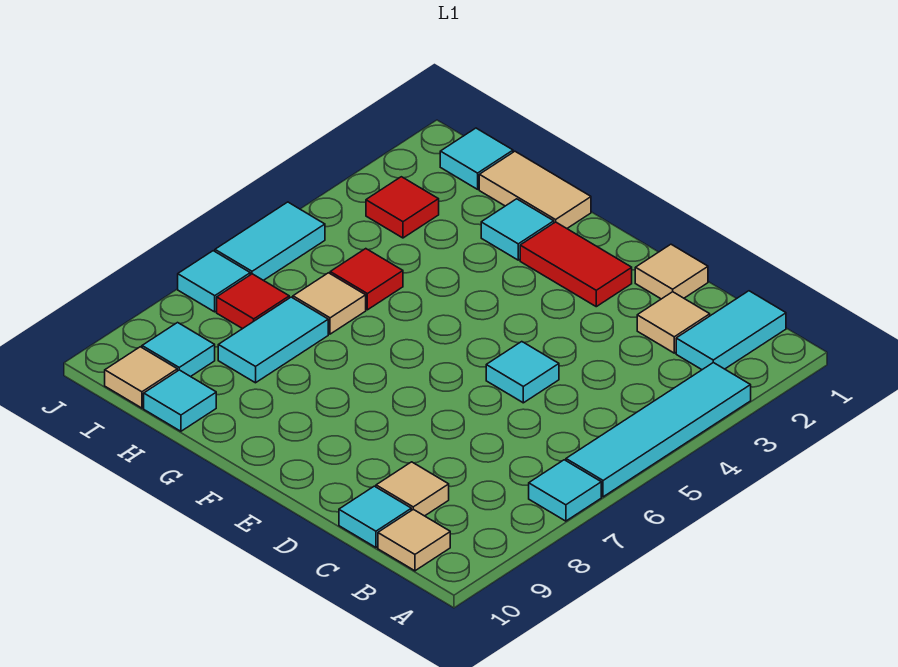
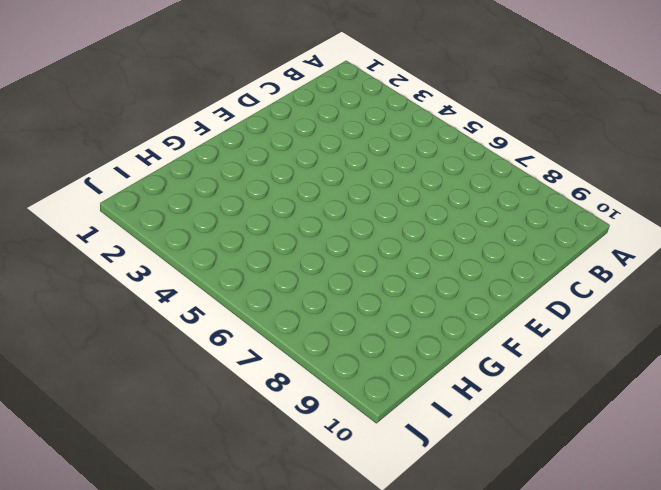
none -> cyan tile A3:A6 level 1
none -> cyan tile A7 level 1
none -> cyan tile B1:B2 level 1

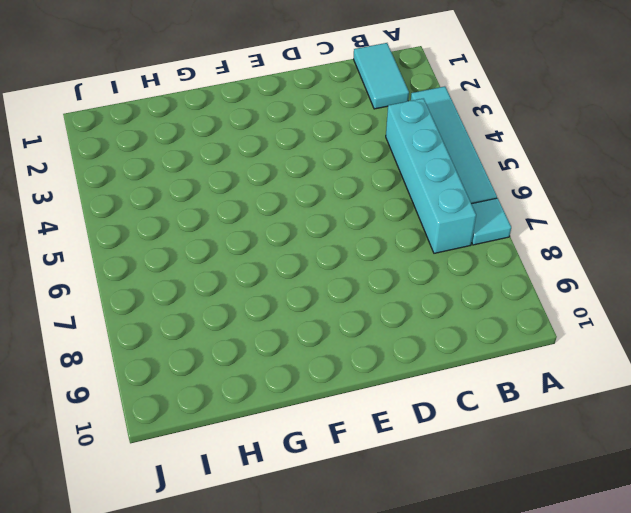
cyan brick B4:B7 level 1 -> none
none -> tan tile B10 level 1
none -> tan tile C2 level 1
none -> tan tile C9 level 1

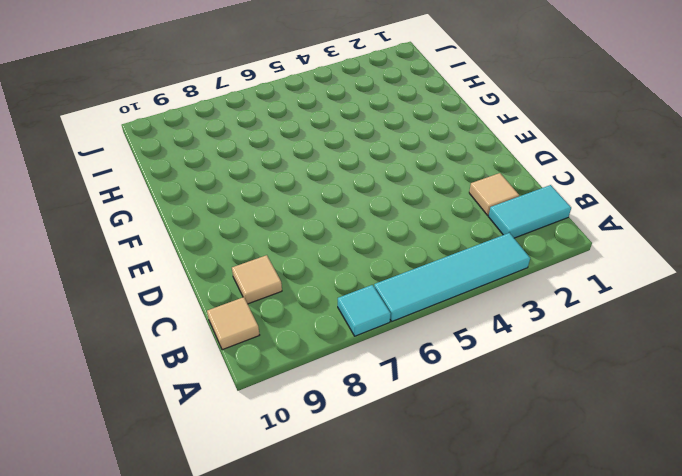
none -> cyan tile C10 level 1
none -> tan tile D1 level 1
none -> cyan tile D5 level 1

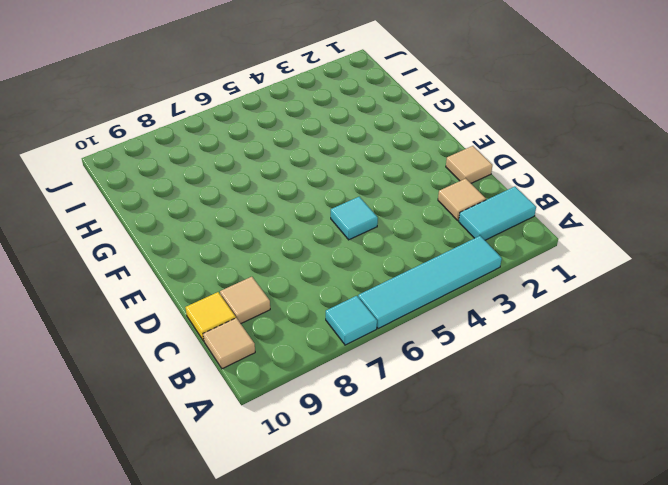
yellow tile C10 level 1 -> cyan tile C10 level 1
none -> red tile E2:F2 level 1
none -> tan tile G1:H1 level 1
none -> cyan tile G2 level 1

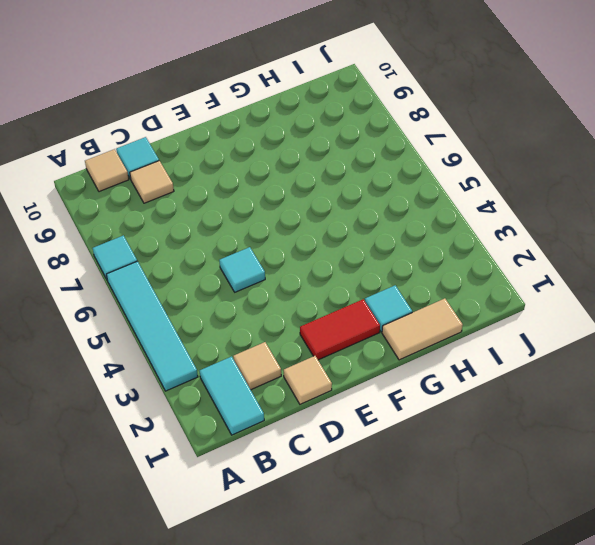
none -> red tile H5 level 1
none -> tan tile H6 level 1
none -> cyan tile H7:H8 level 1

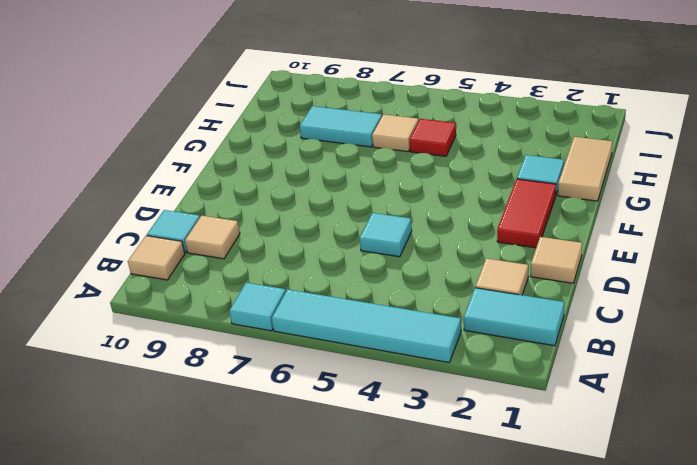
none -> cyan tile H10 level 1
none -> cyan tile I1 level 1
none -> red tile I3 level 1

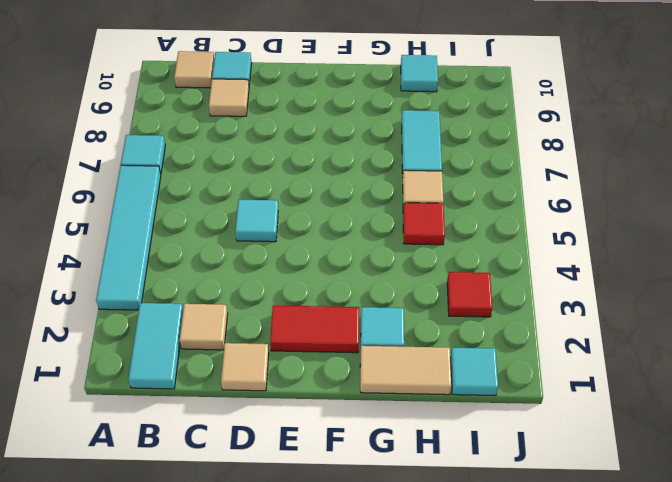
none -> red tile I7 level 1
none -> cyan tile I9 level 1
none -> tan tile I10 level 1

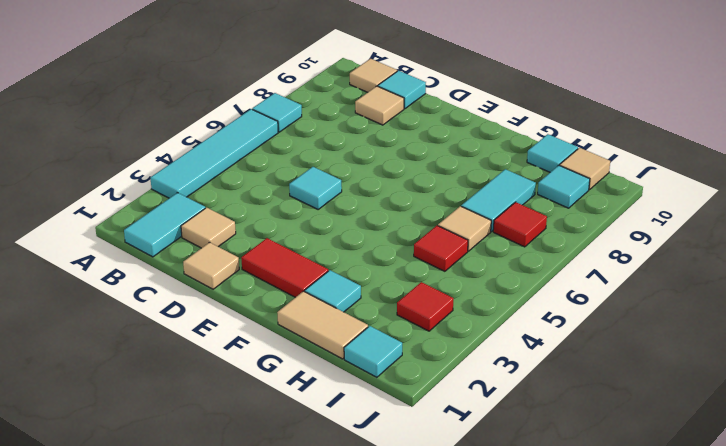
none -> cyan tile J5:J6 level 1
none -> cyan tile J7 level 1

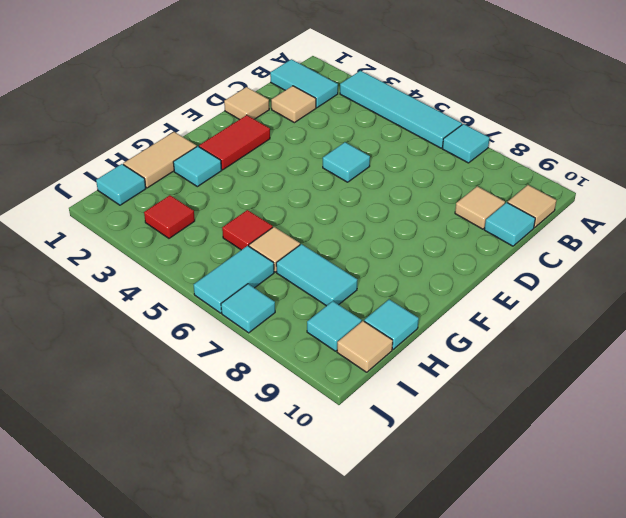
cyan tile I6:J6 level 1 -> cyan tile J5:J6 level 1
none -> red tile I7 level 1

